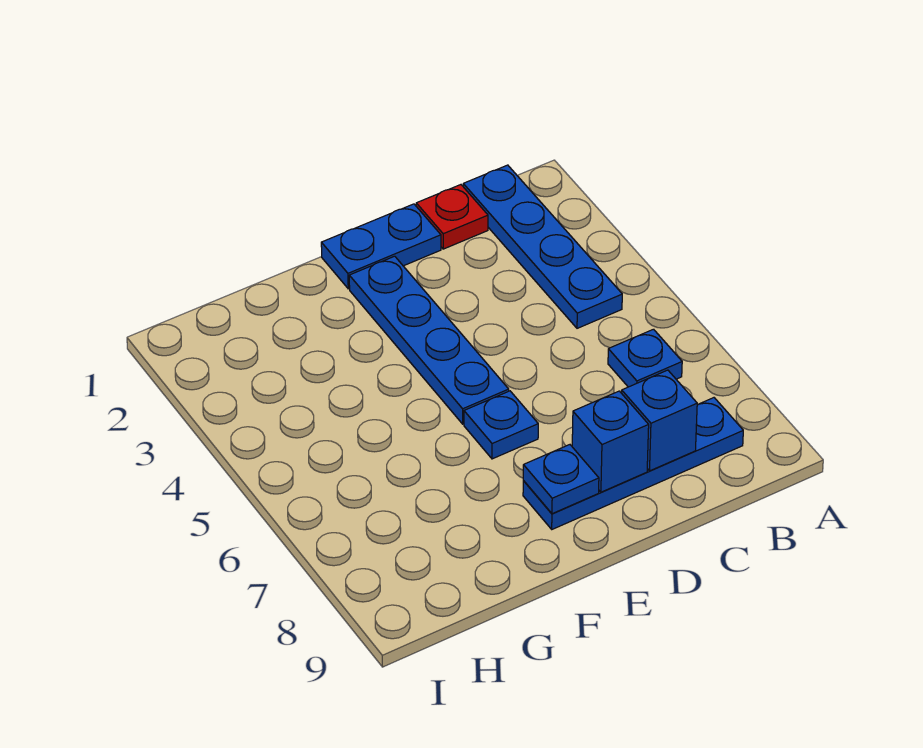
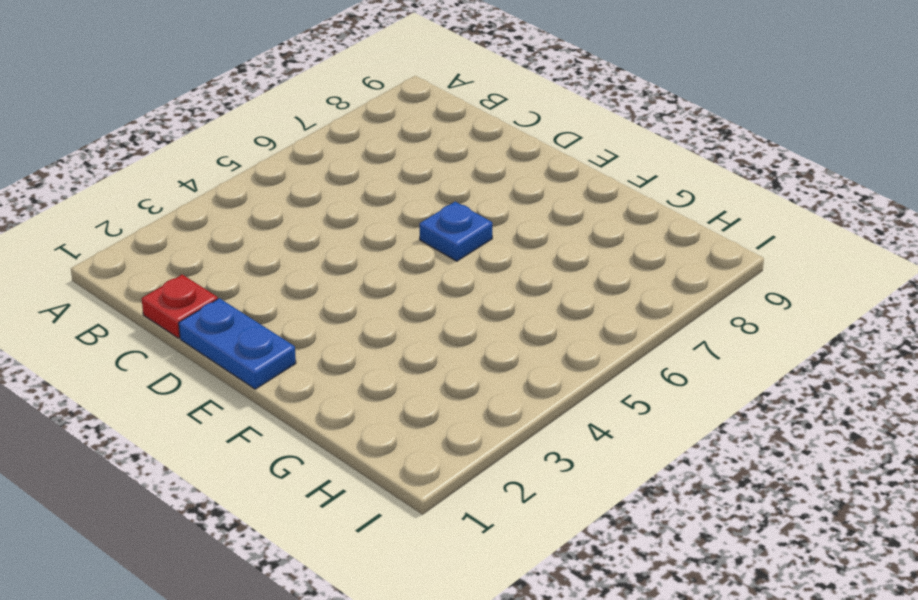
none -> blue plate B1:B4 level 1
none -> blue plate B6 level 1

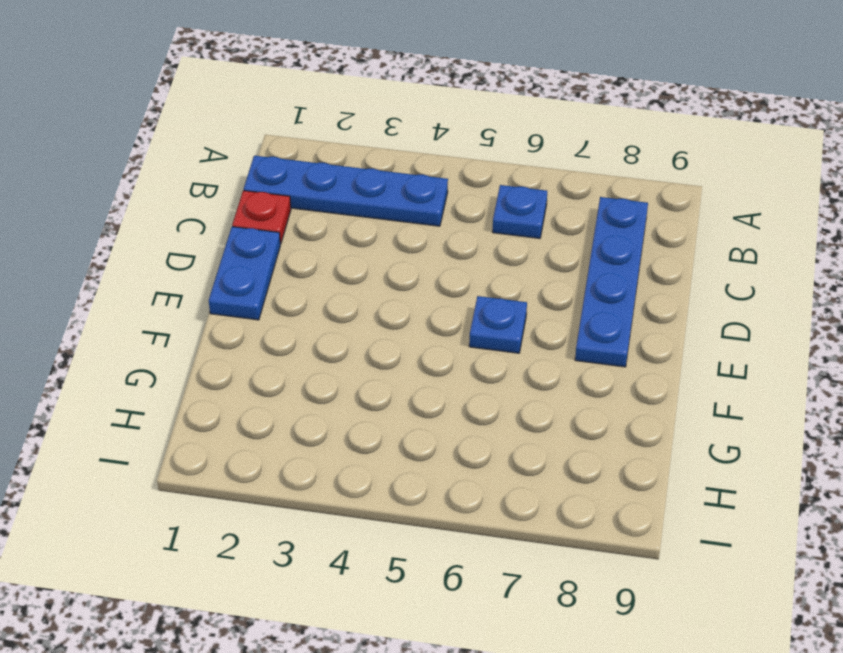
none -> blue plate E2:E5 level 1
none -> blue brick C8 level 2

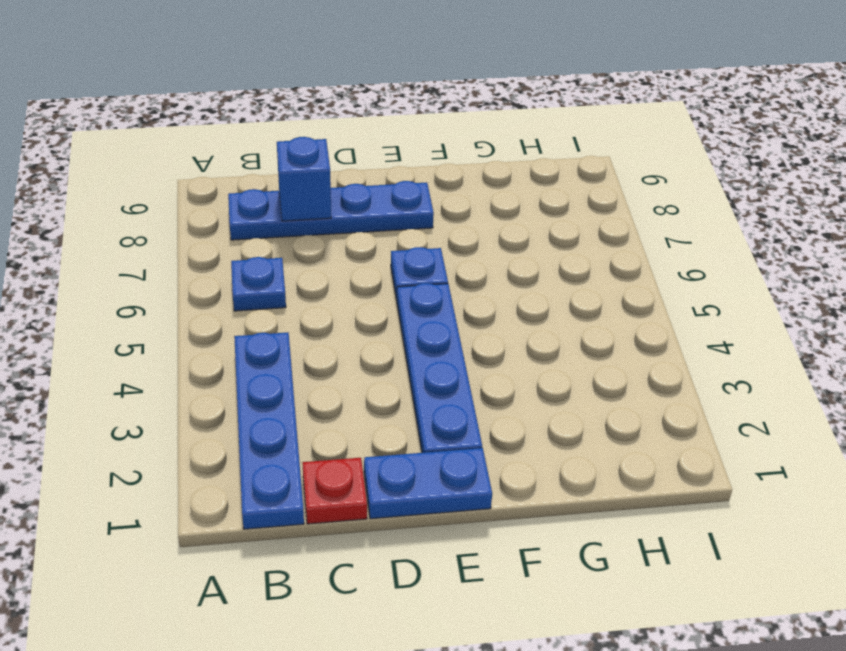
none -> blue brick D8 level 2
none -> blue plate E8 level 2

